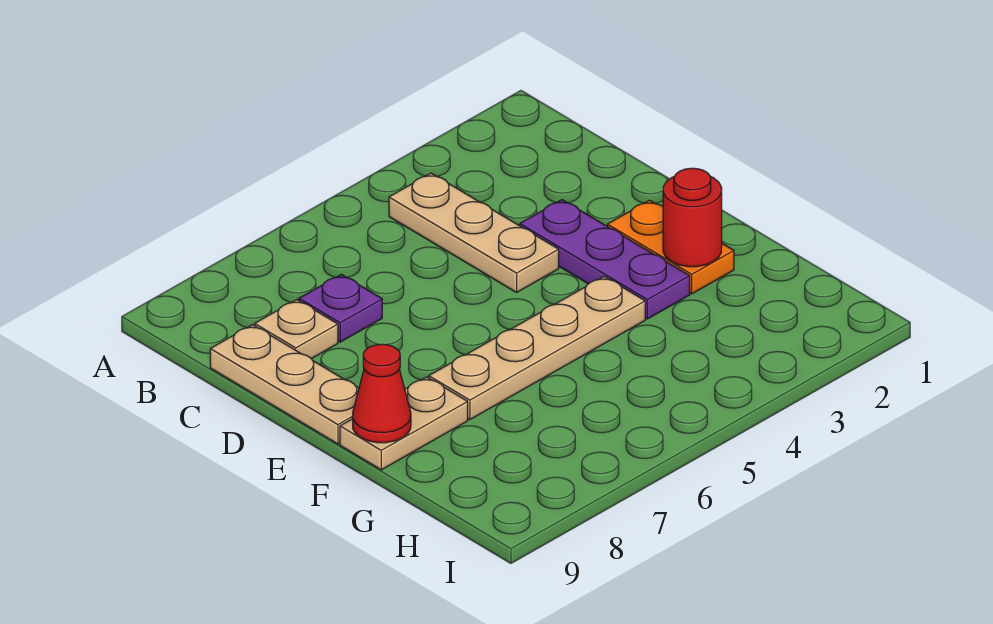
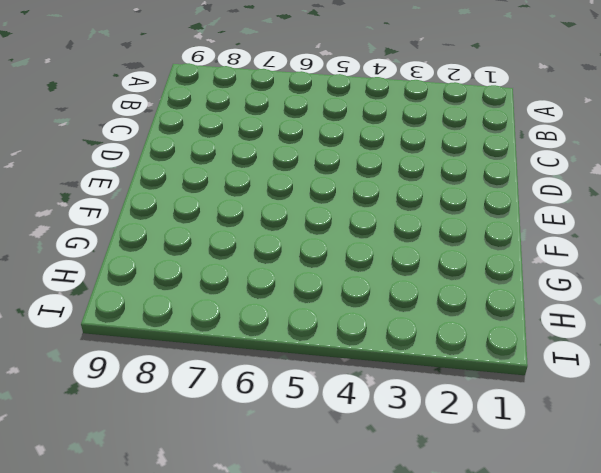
none -> tan plate B4:D4 level 1
none -> purple plate C7 level 1

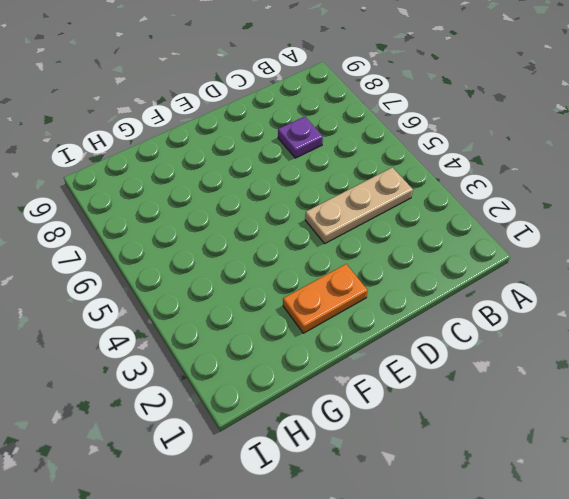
none -> tan plate C8 level 1
none -> tan plate C9:E9 level 1

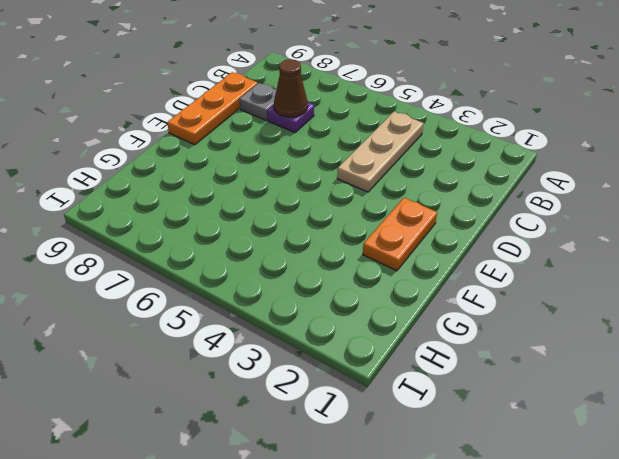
brown cone C7 level 2 -> none
grey plate C8 level 1 -> tan plate C8 level 1
orange plate C9:E9 level 1 -> tan plate C9:E9 level 1
none -> purple plate D3:F3 level 1
none -> tan plate F4:F7 level 1

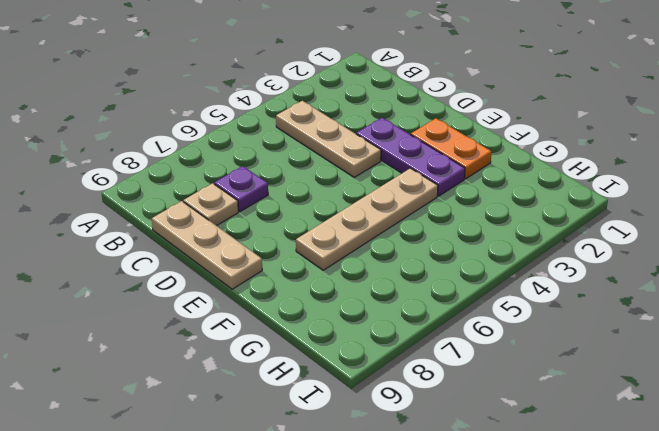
none -> tan plate F8:F9 level 1
none -> red round brick F2 level 2

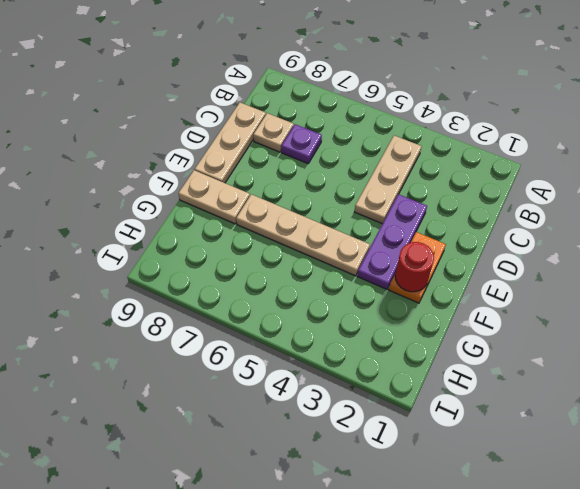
none -> red cone F9 level 2

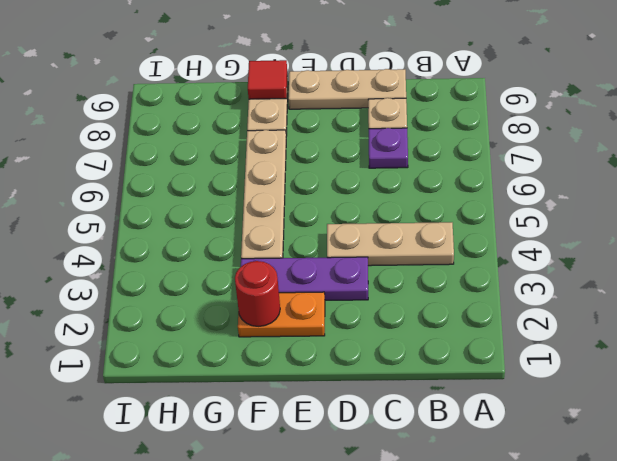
red tile F9 level 2 -> red cone F9 level 2

